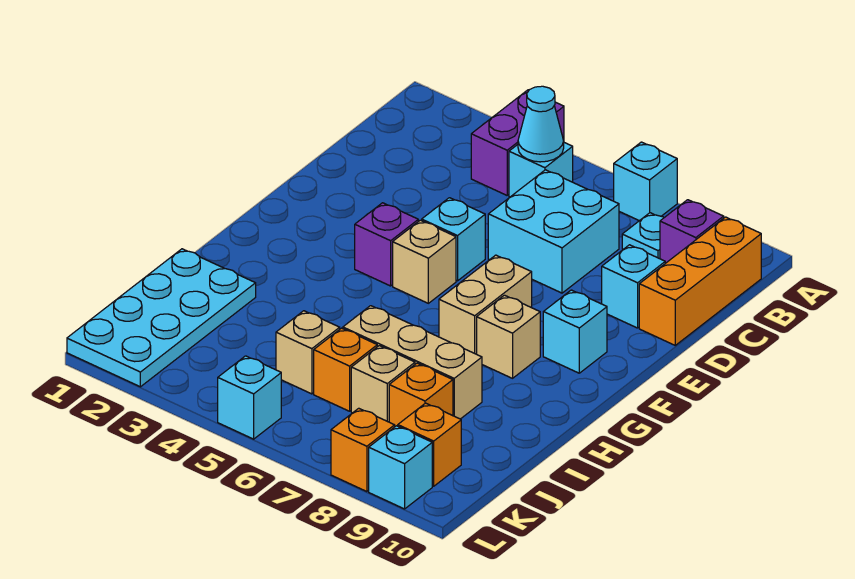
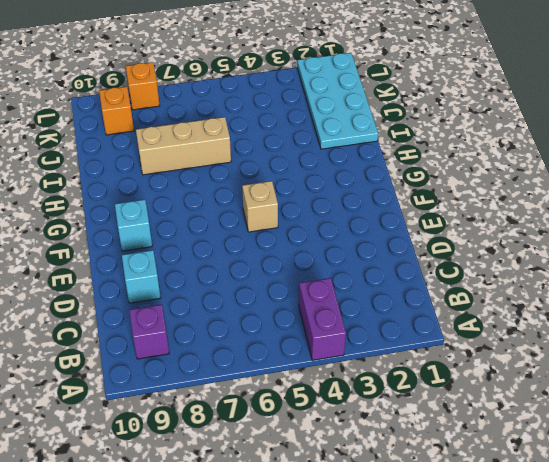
none -> cyan brick A7 level 1
none -> cyan brick B5 level 1
none -> cyan plate B8 level 1

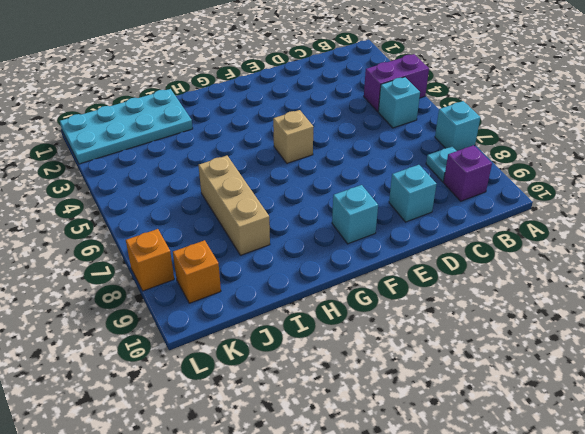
none -> orange brick B10:D10 level 1
none -> cyan brick C6:D7 level 1
none -> cyan brick E5 level 1

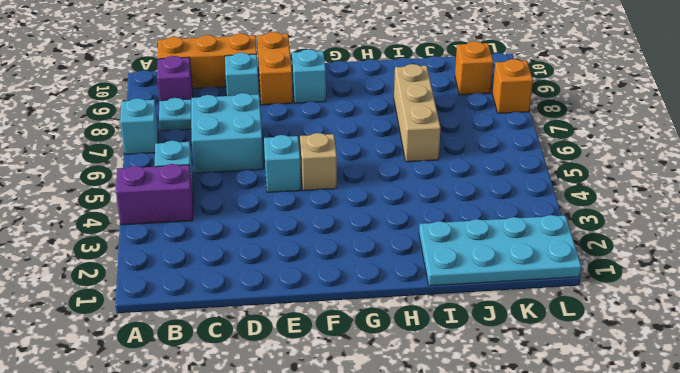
orange brick E9:E10 level 1 -> none
none -> purple brick F4 level 1
none -> tan brick F7:G7 level 1
none -> tan brick G8 level 1

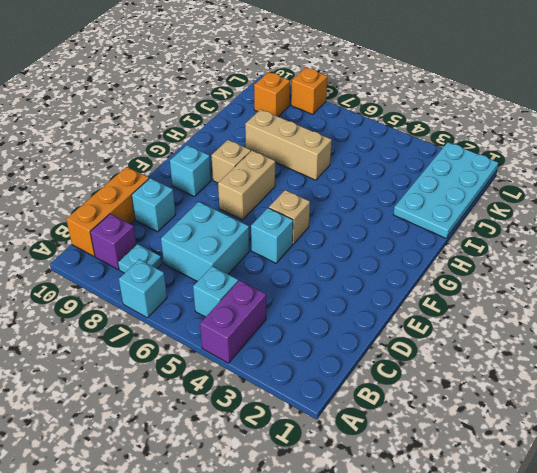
none -> purple brick F4 level 1
none -> tan brick J5 level 1
none -> orange brick J6 level 1

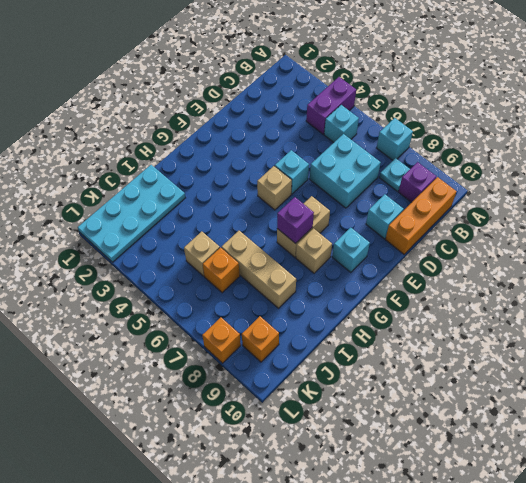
purple brick G7 level 2 -> purple brick F4 level 1
none -> tan brick J7 level 1
none -> orange brick J8 level 1
none -> cyan brick L5 level 1

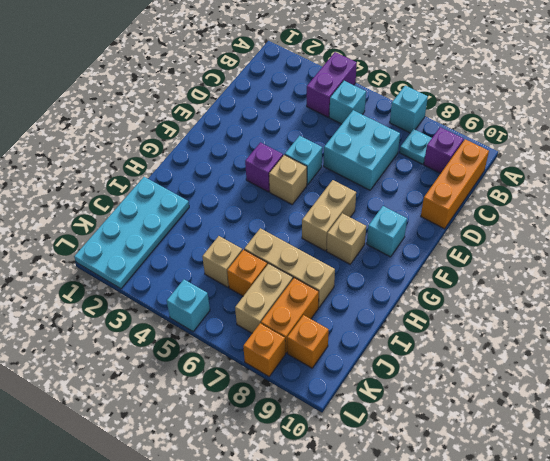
tan brick J7:K7 level 1 -> tan brick J7 level 1
orange brick J8:K8 level 1 -> orange brick J8 level 1
none -> cyan brick D9 level 1
none -> cyan brick L9 level 1
none -> cyan cone B5 level 2

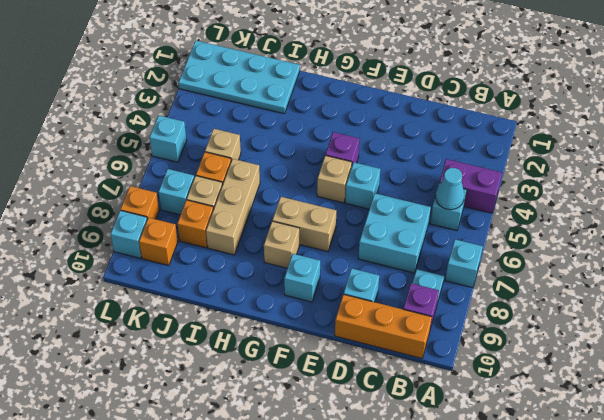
cyan brick K7 level 1 -> none

